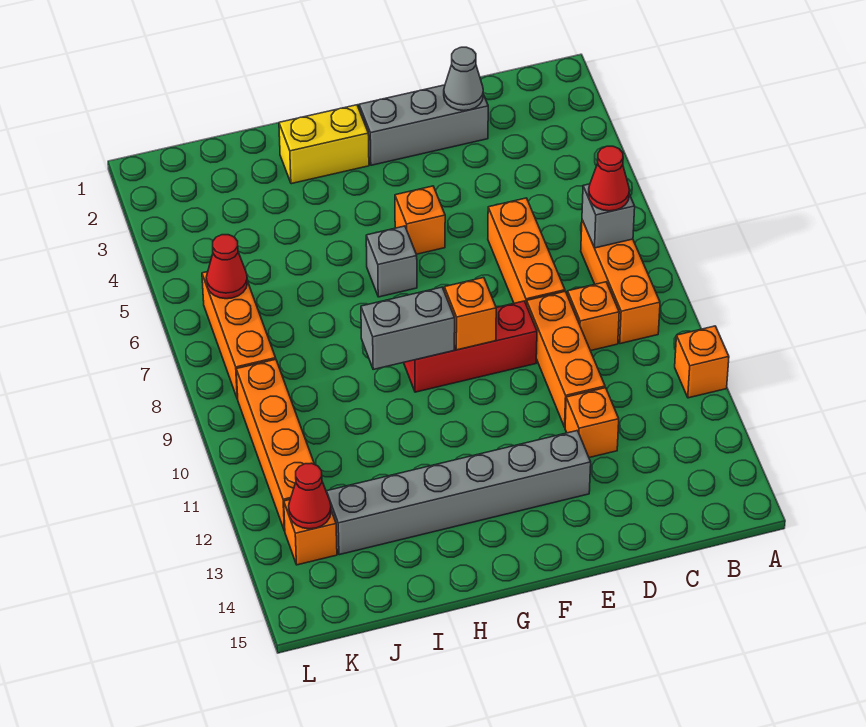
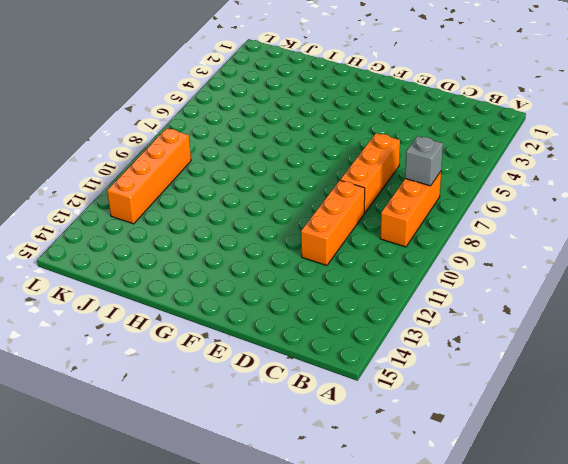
none -> orange brick A11 level 1
none -> orange brick C9 level 1
none -> grey brick D2:F2 level 1

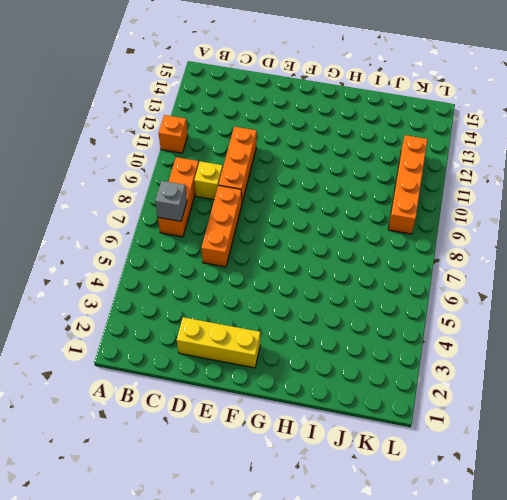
yellow brick C9 level 1 -> orange brick C9 level 1
yellow brick D2:F2 level 1 -> grey brick D2:F2 level 1
none -> orange brick D12 level 1
none -> red brick E9:G9 level 1
none -> grey brick E13:J13 level 1

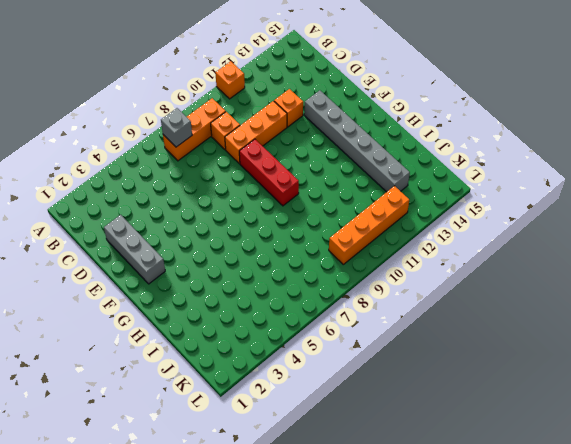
none -> orange brick D6:D8 level 1
none -> orange brick F5 level 1
none -> yellow brick G2:H2 level 1

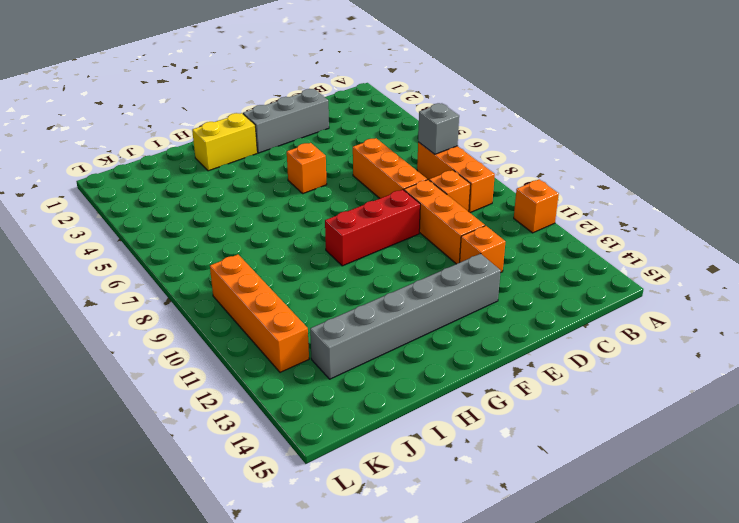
none -> grey brick G6 level 1
none -> orange brick K6:K8 level 1
none -> orange brick K13 level 1

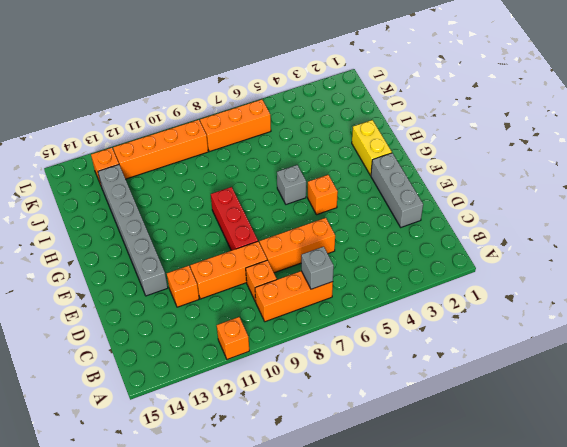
none -> grey cone D2 level 2
none -> orange brick F9 level 2
none -> grey brick G9:H9 level 2

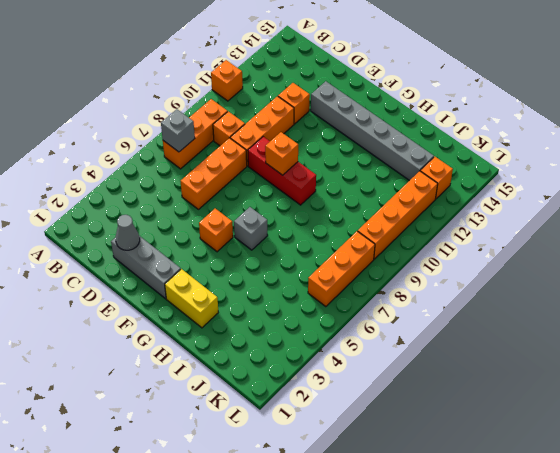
none -> grey brick G9:H9 level 2
none -> red cone K6 level 2
none -> red cone K13 level 2

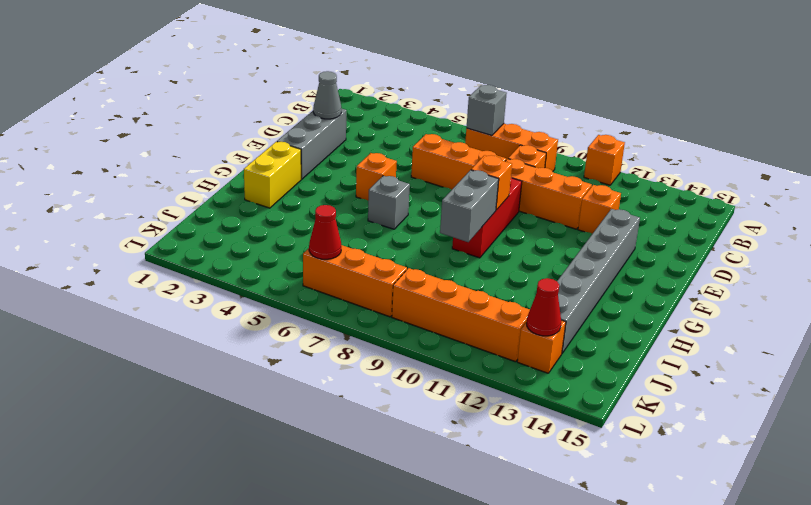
none -> red cone B7 level 3

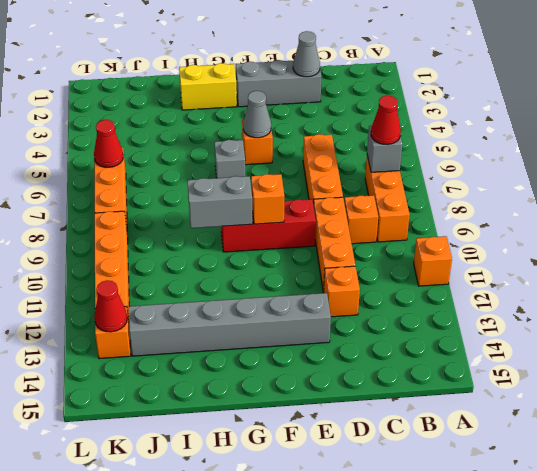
grey cone F5 level 2 -> none

